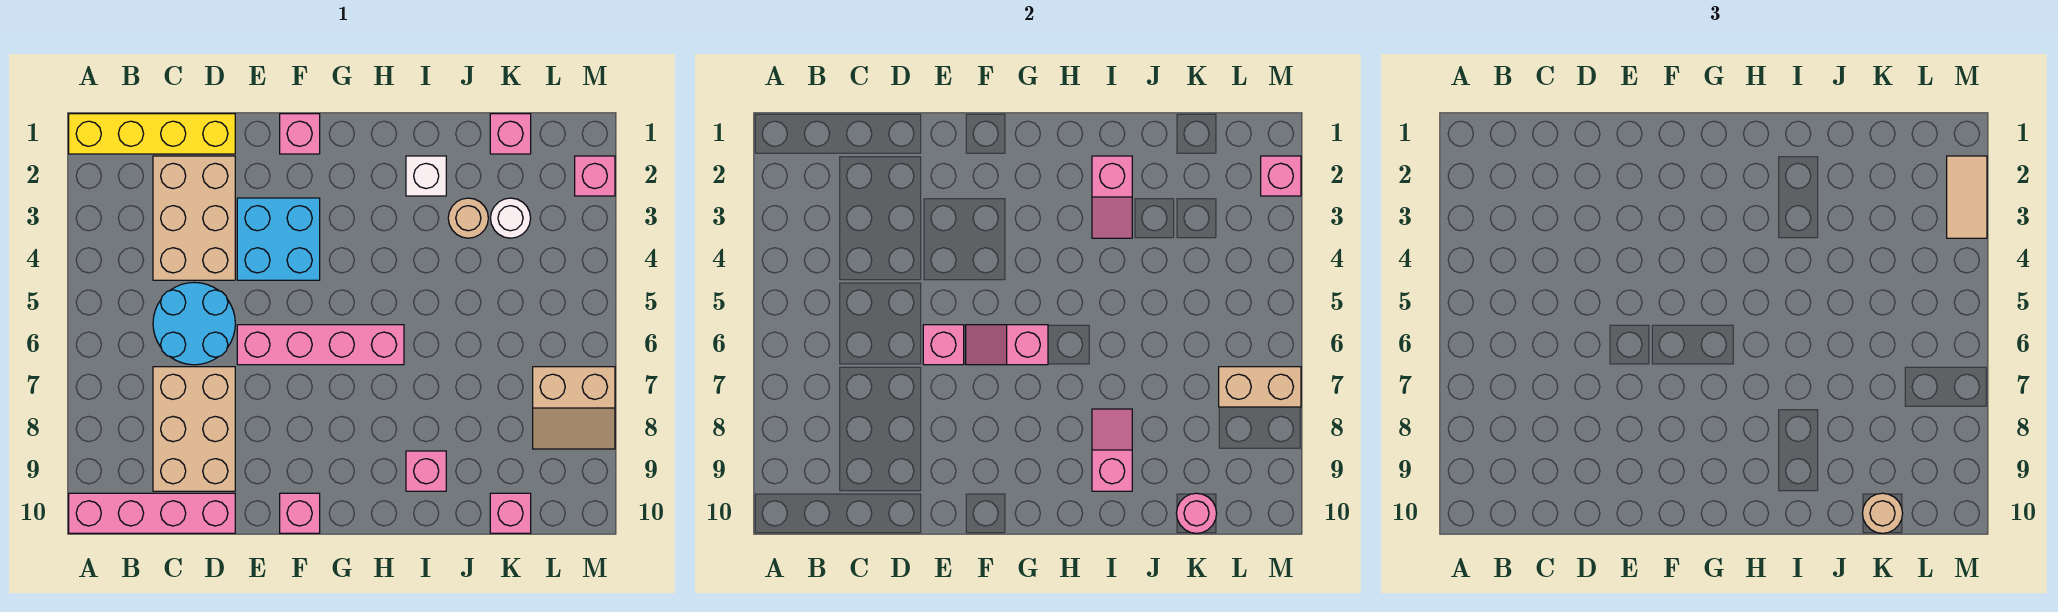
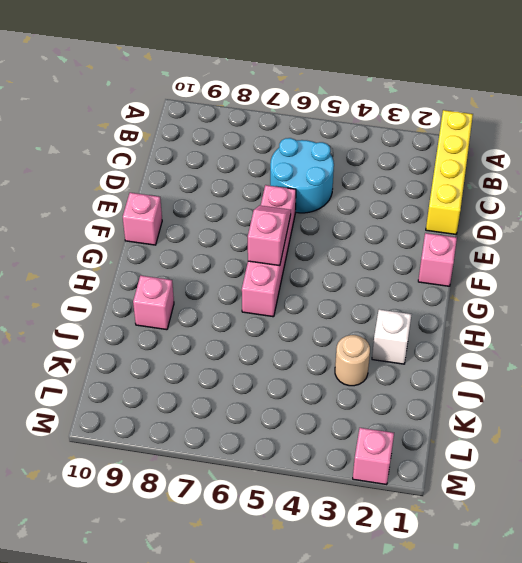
none -> pink brick A10:D10 level 1
none -> tan brick C2:D4 level 1
none -> tan brick C7:D9 level 1

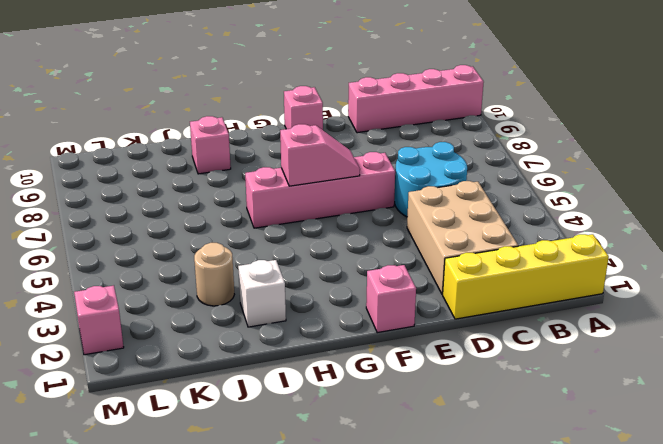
none -> tan brick C7:D9 level 1
none -> cyan brick E3:F4 level 1
none -> pink brick K1 level 1

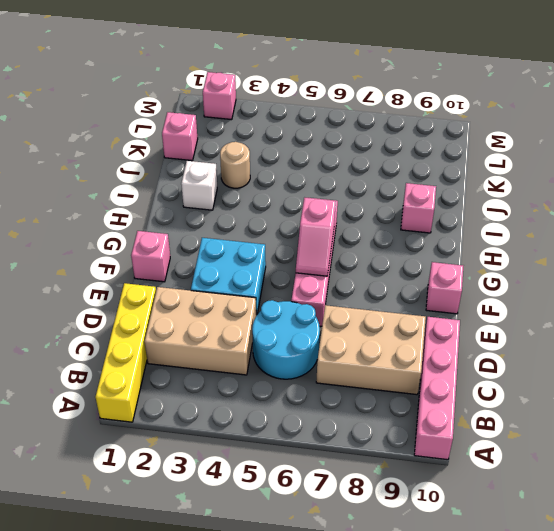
none -> white round brick K3 level 1
none -> pink brick K10 level 1
none -> tan slope L7:M8 level 1 top 7

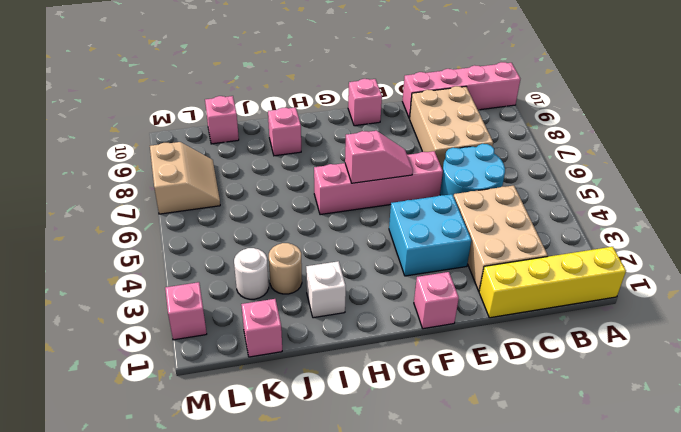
tan slope L7:M8 level 1 top M -> tan slope L7:M8 level 1 top 7
none -> pink brick E6 level 2
none -> pink slope I2:I3 level 2 top 2
none -> pink slope I8:I9 level 2 top 9

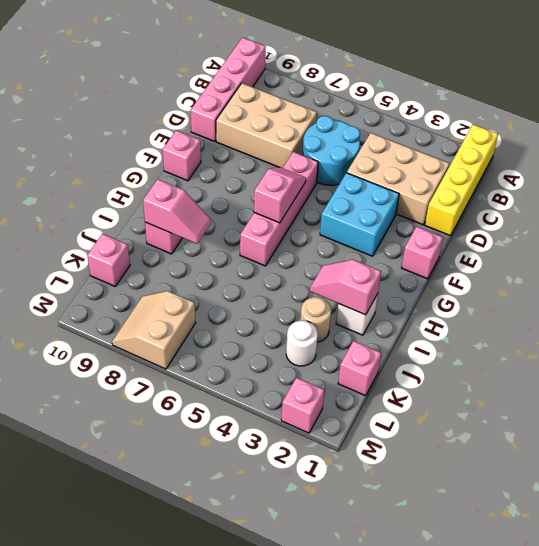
none -> pink brick E6 level 2
none -> pink round brick K10 level 2
none -> tan brick L7:M7 level 2

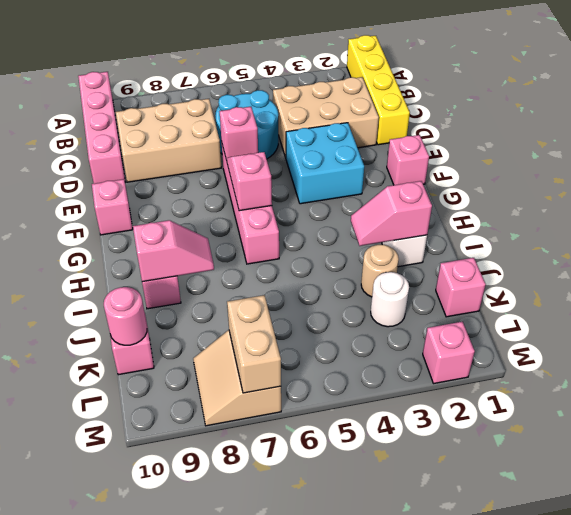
none -> pink brick M2 level 2
none -> tan round brick K10 level 3
none -> tan tile M2:M3 level 3

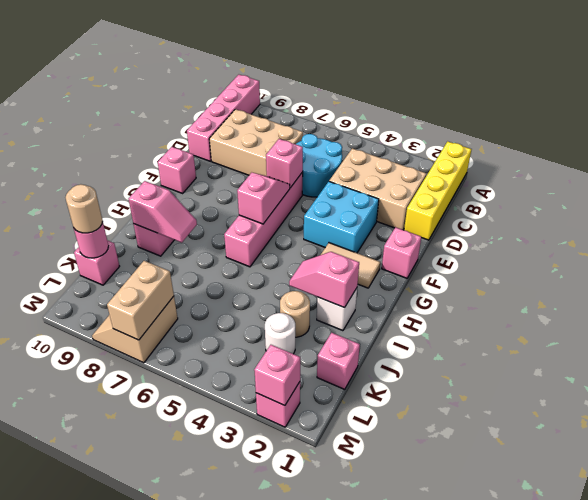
tan tile G2:G3 level 1 -> tan tile M2:M3 level 3

